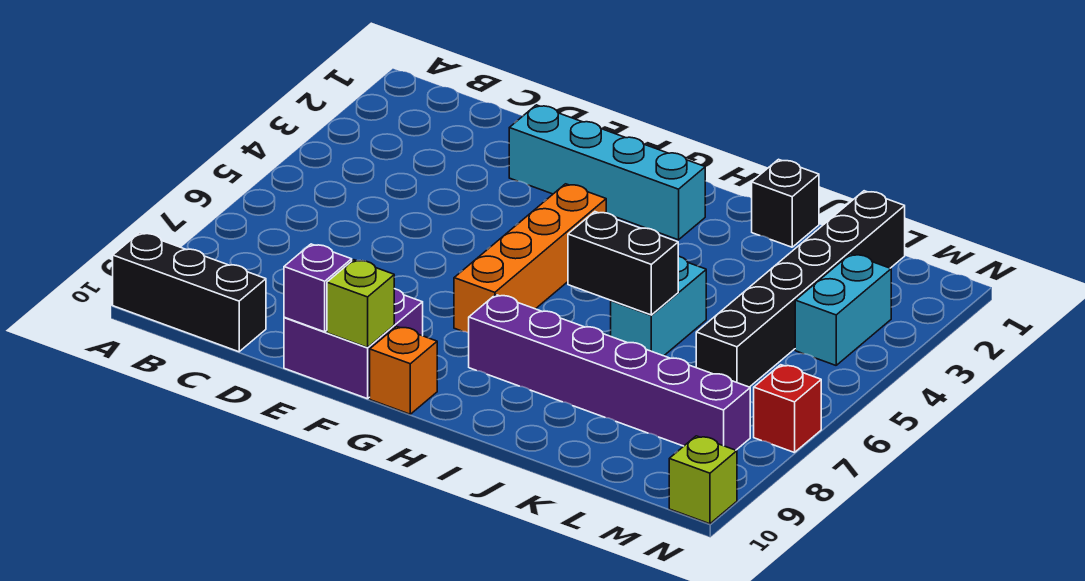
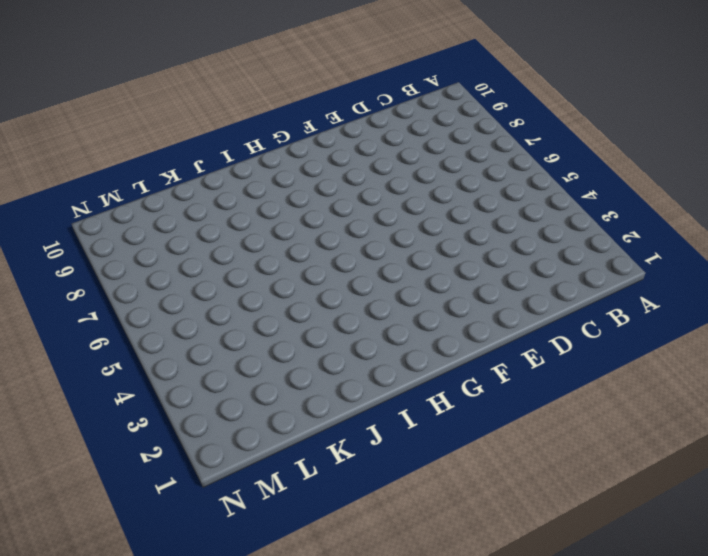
none -> black brick A10:C10 level 1
none -> cyan brick E2:H2 level 1
none -> purple brick E9:F10 level 1

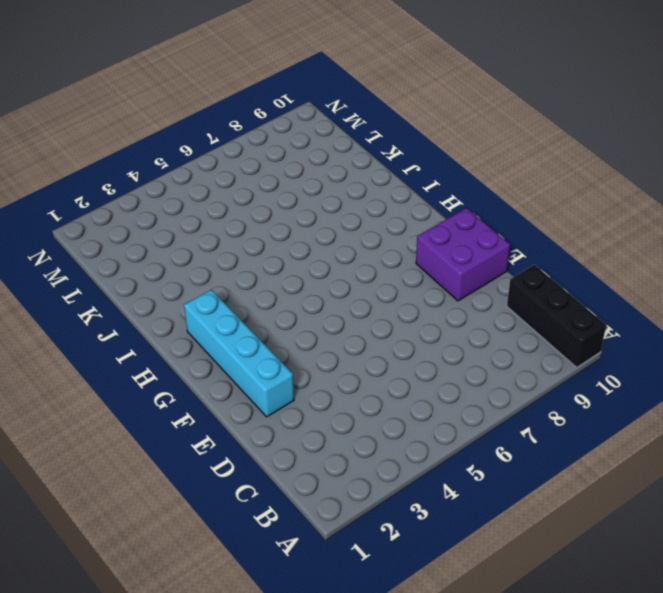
none -> orange brick G4:G7 level 1
none -> orange brick G10 level 1
none -> purple brick H8:M8 level 1

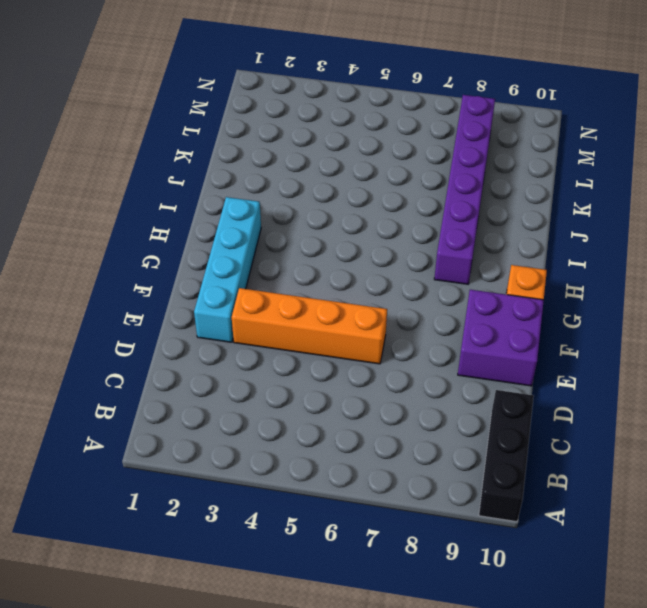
orange brick E3:E6 level 1 -> orange brick G4:G7 level 1
none -> black brick J1 level 1
none -> cyan brick J5:J6 level 1
none -> black brick L1:L6 level 1

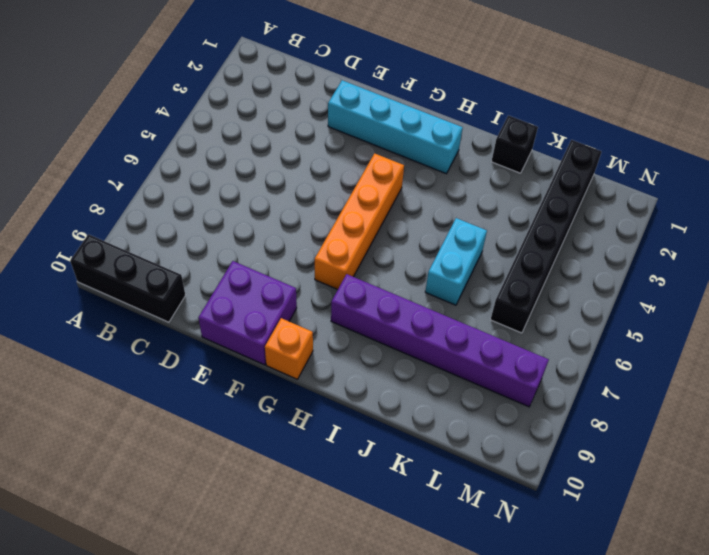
none -> cyan brick M3:M4 level 1
none -> red brick N7 level 1
none -> lime brick N10 level 1

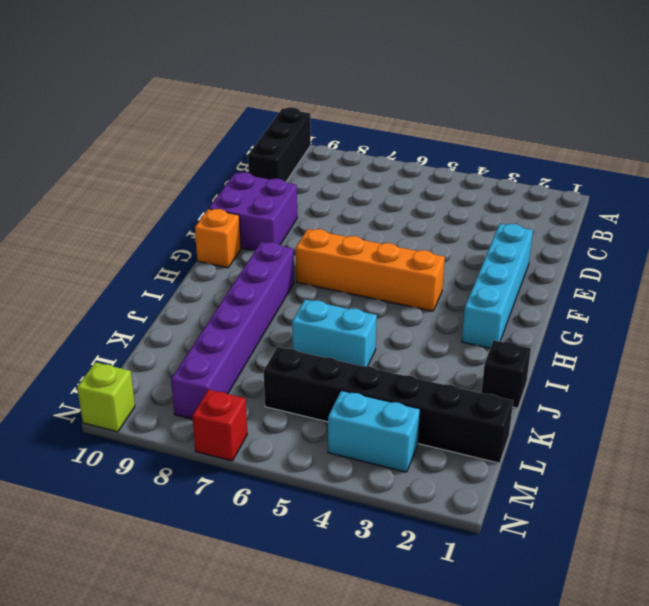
none -> purple brick E10 level 2
none -> lime brick F10 level 2
none -> black brick I6:J6 level 2

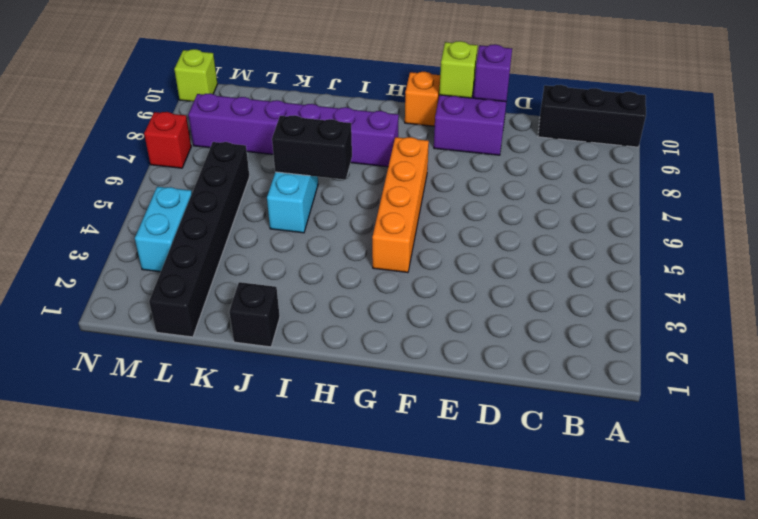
none -> cyan brick E2:H2 level 1

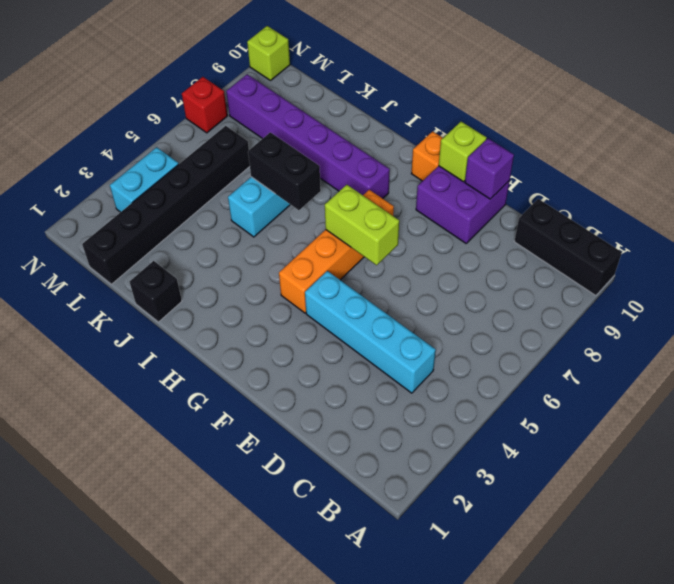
cyan brick C4:F4 level 1 -> cyan brick E2:H2 level 1
lime brick F6:G6 level 2 -> none

